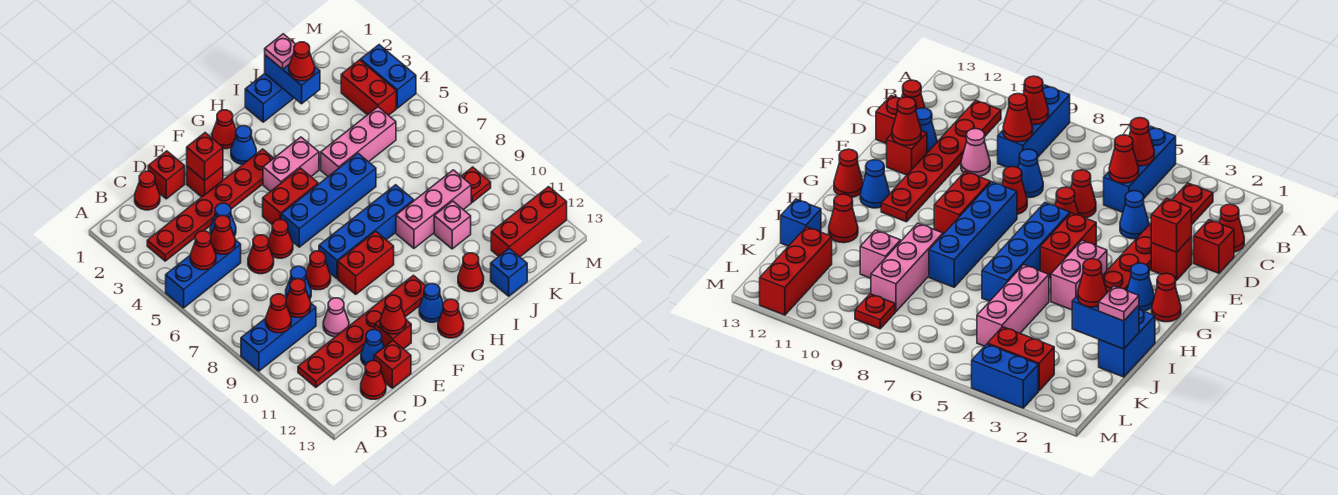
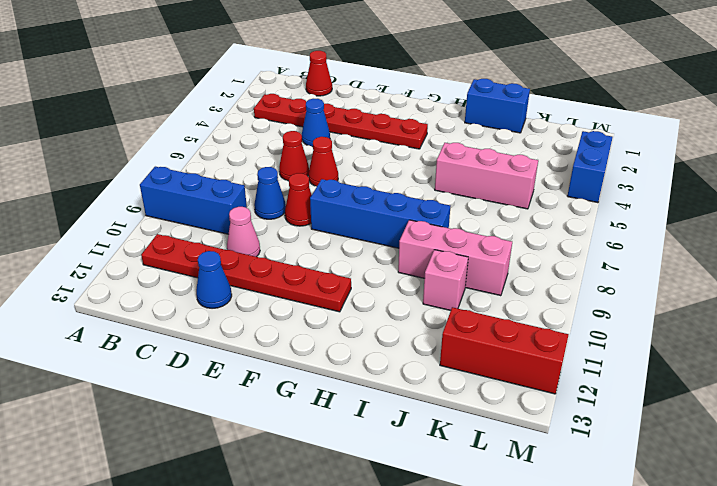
none -> blue brick A5:C5 level 1
none -> red cone C13 level 1
none -> red brick D1 level 1
none -> red brick D13 level 1

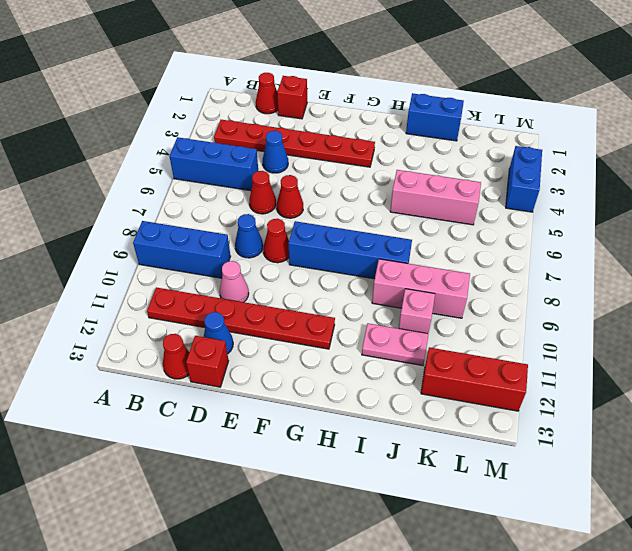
pink plate I11:J11 level 1 -> none
none -> red brick E2 level 1
none -> red brick E12 level 1
none -> red brick F5:G5 level 1
none -> blue brick F6:I6 level 1

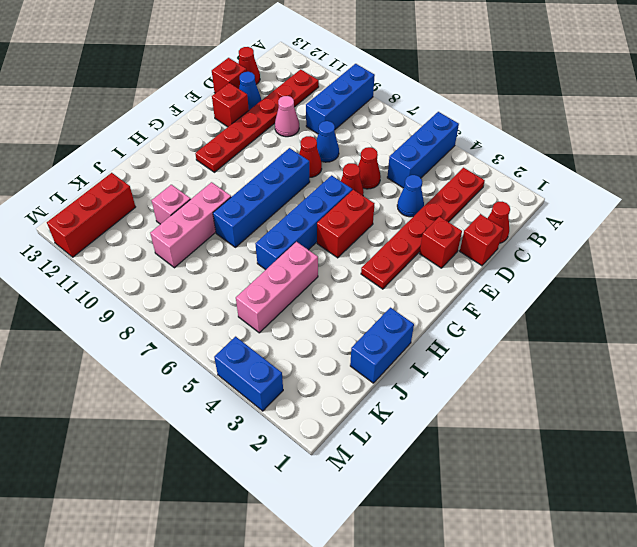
none -> red brick F9:G9 level 1
none -> red cone G1 level 1
none -> blue cone G2 level 1
none -> pink brick G4:H4 level 1

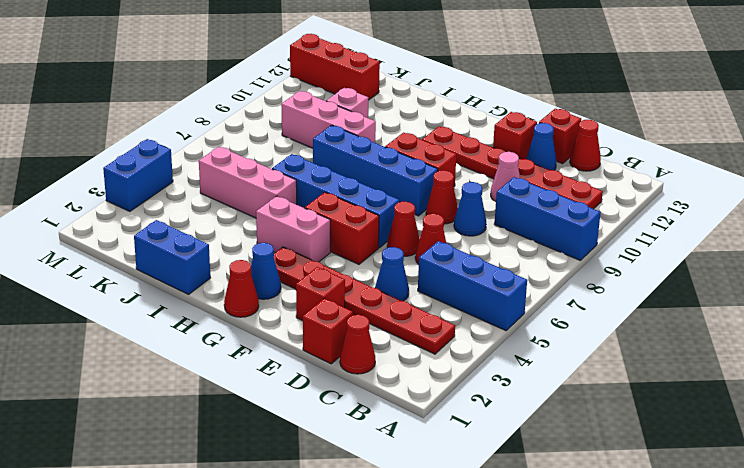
none -> blue cone G12 level 1
none -> red cone G13 level 1
none -> red cone I12 level 1
none -> blue brick J13 level 1

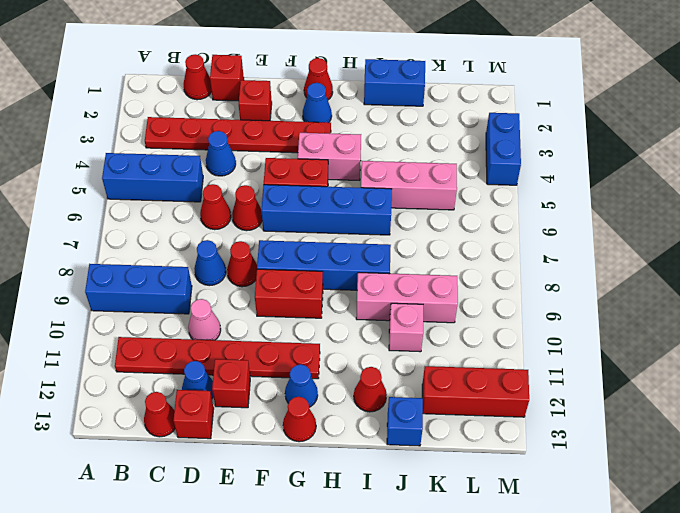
none -> red brick L3:L4 level 1
none -> red plate L9 level 1
none -> red cone B5 level 2
none -> red cone B9 level 2

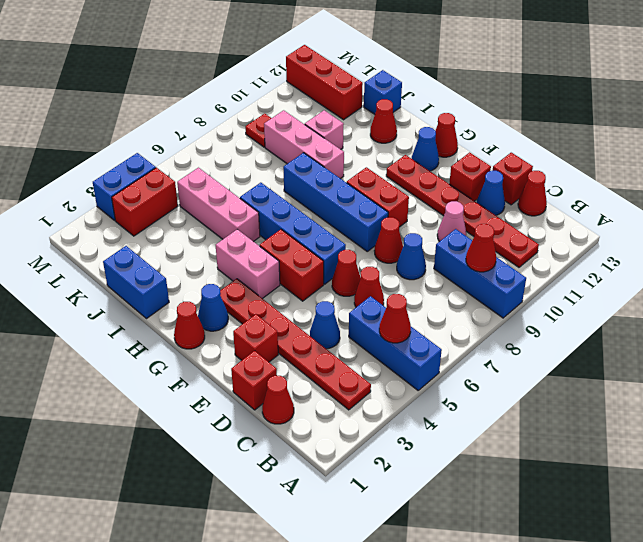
none -> red cone C5 level 2
none -> red cone C9 level 2
none -> red brick E2 level 2
none -> red cone E12 level 2

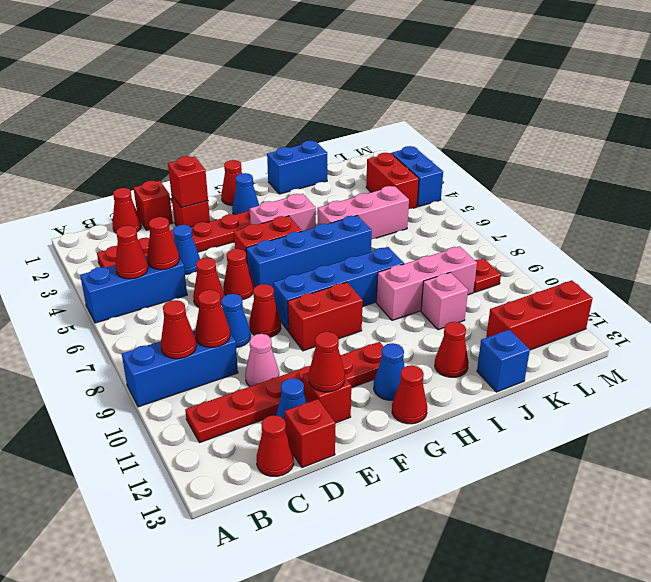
none -> blue brick J1:J2 level 2
none -> pink plate J1 level 3
none -> red cone J2 level 3

